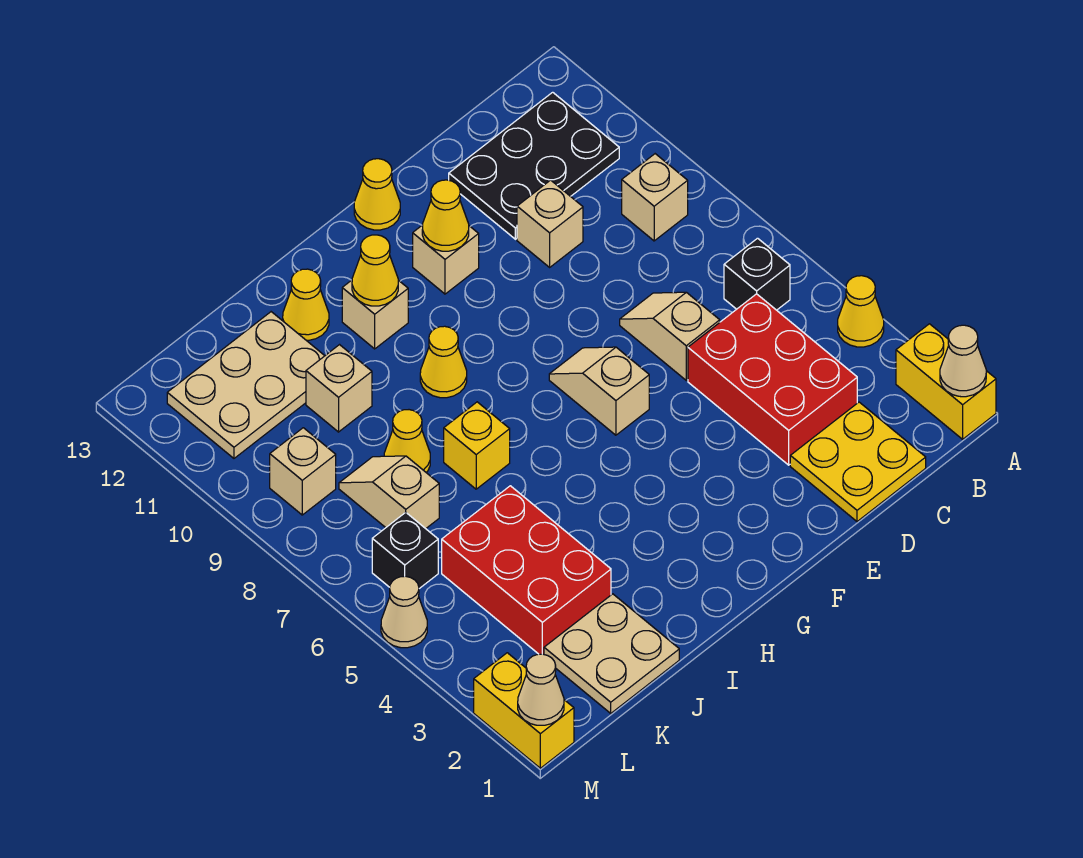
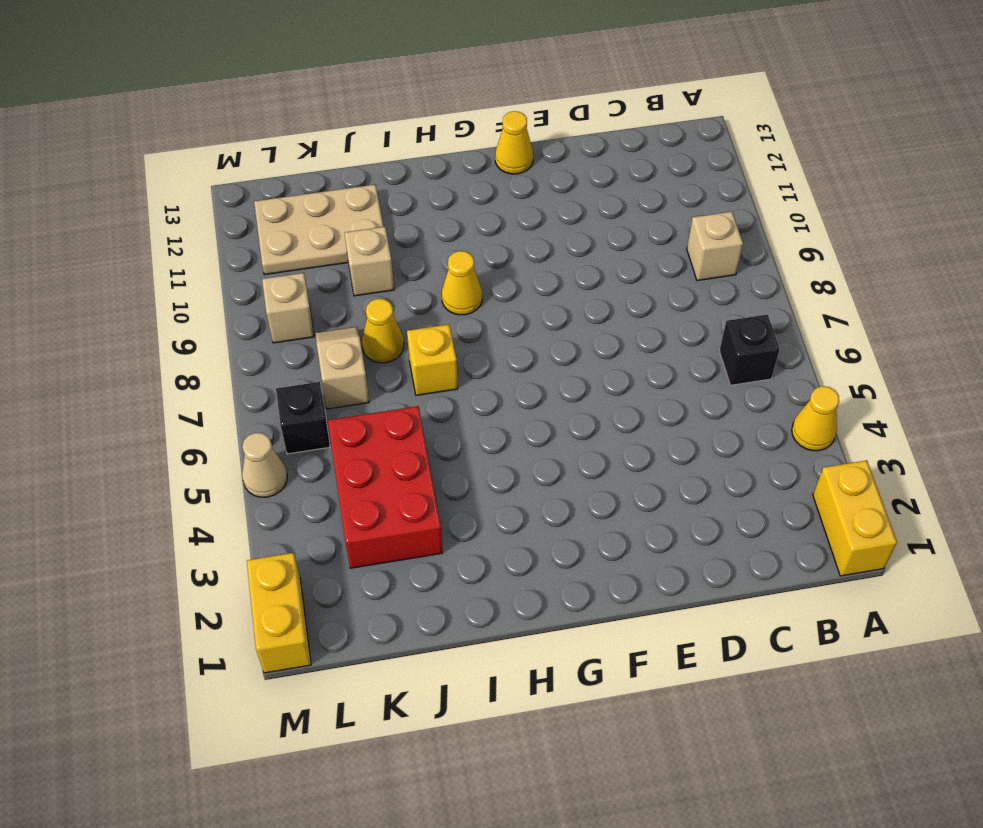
none -> black plate B11:D12 level 1
none -> yellow plate C1:D2 level 1
none -> red brick C3:D5 level 1
none -> tan slope D6:D7 level 1 top 6

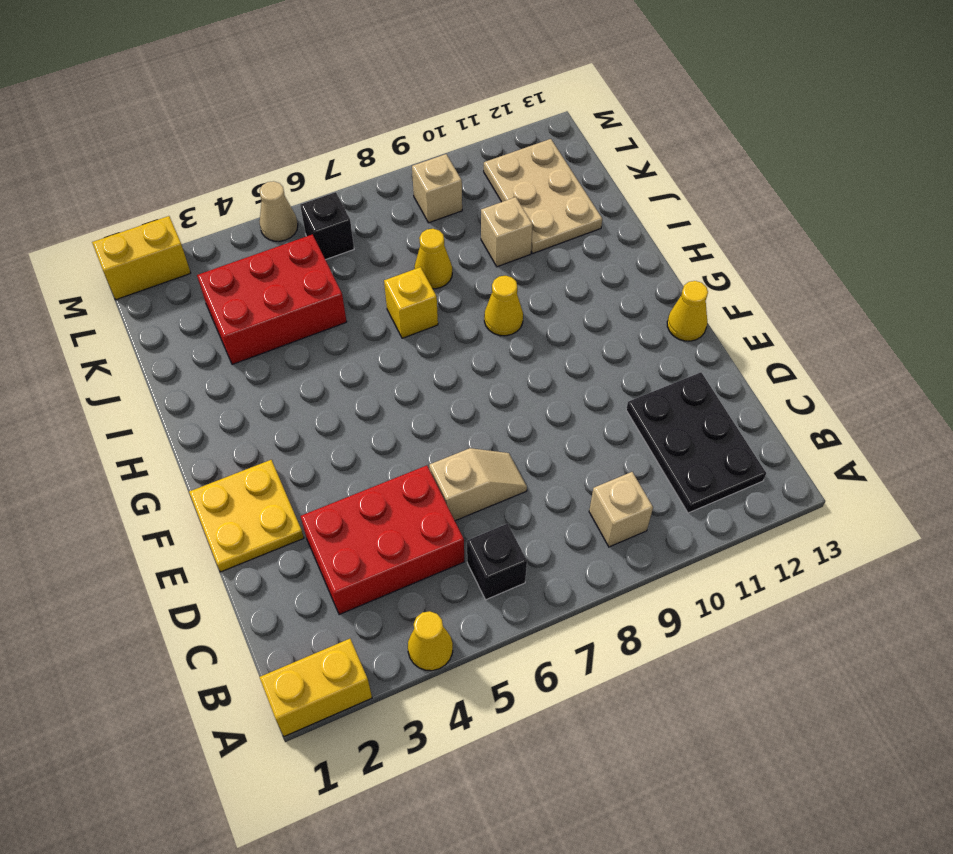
yellow plate E1:F2 level 1 -> yellow plate C1:D2 level 1
none -> tan brick D10 level 1
none -> tan slope F6:F7 level 1 top 6
none -> tan brick F11 level 1
none -> tan brick H11 level 1

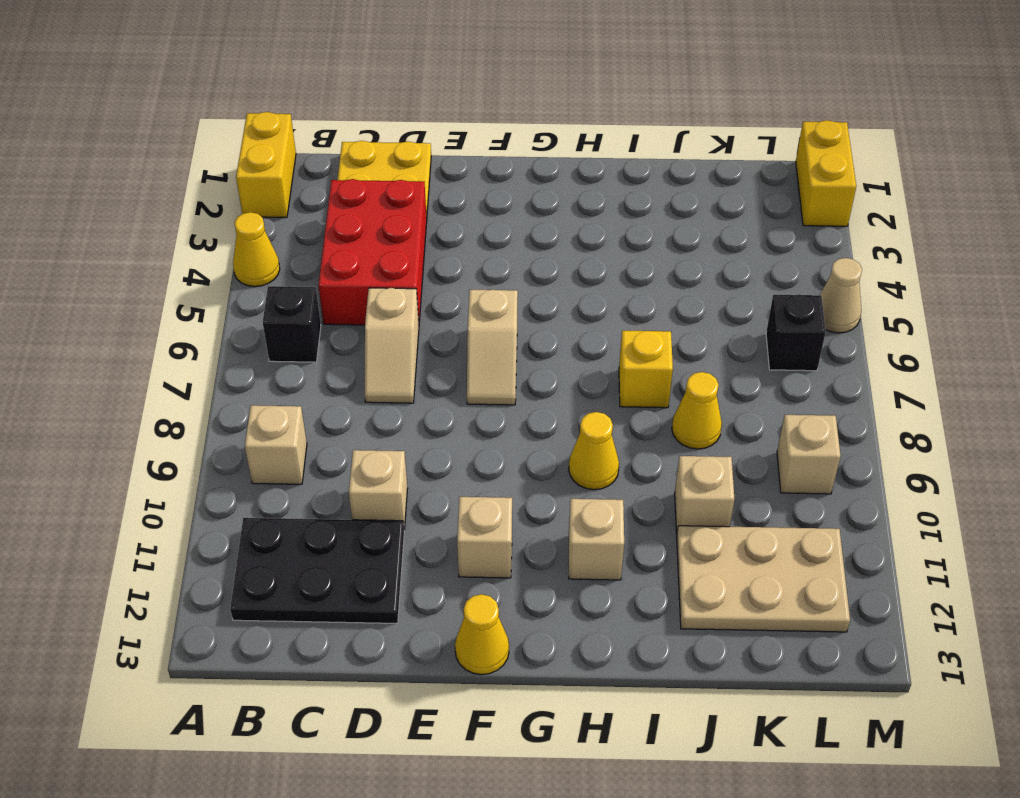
none -> yellow cone I12 level 1
none -> tan plate J1:K2 level 1
none -> red brick J3:K5 level 1
none -> tan slope K7:K8 level 1 top 7

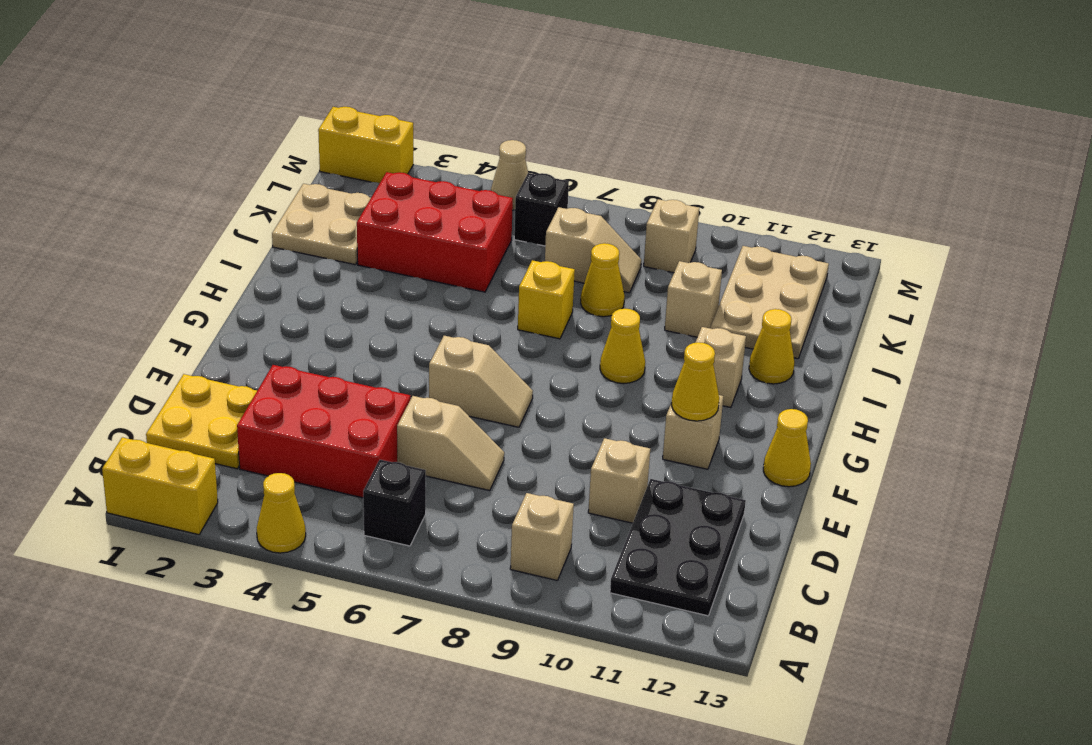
none -> tan cone A1 level 2
none -> yellow cone H11 level 2
none -> tan cone M1 level 2

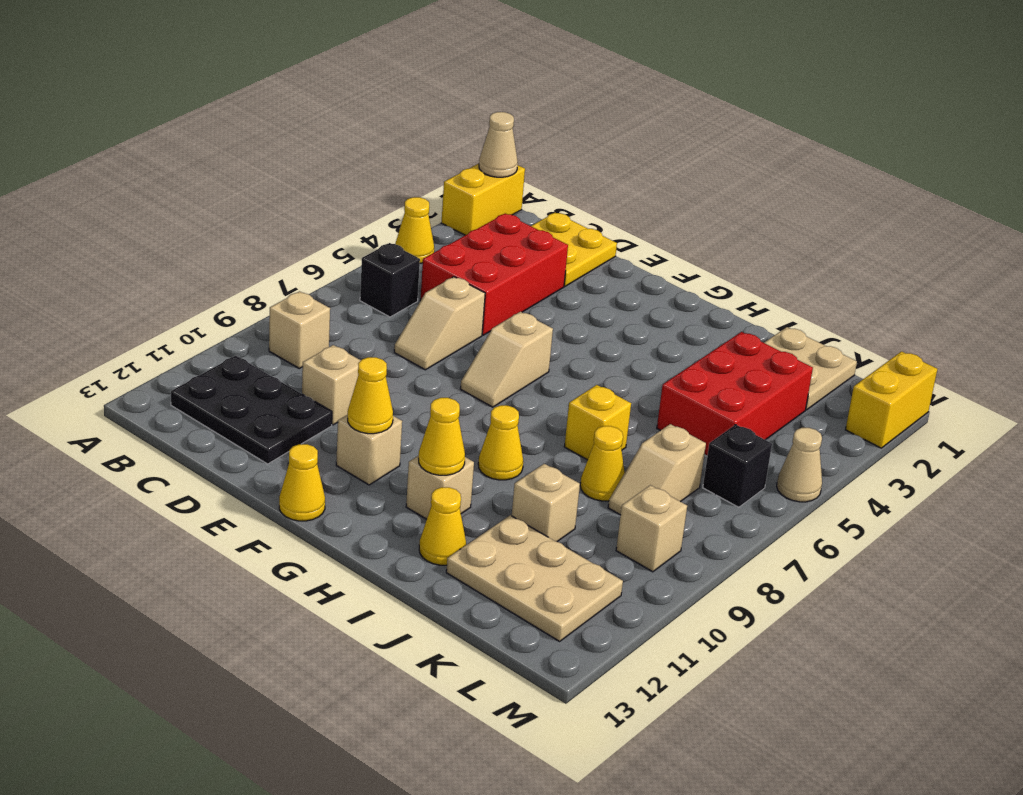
none -> tan cone M1 level 2

